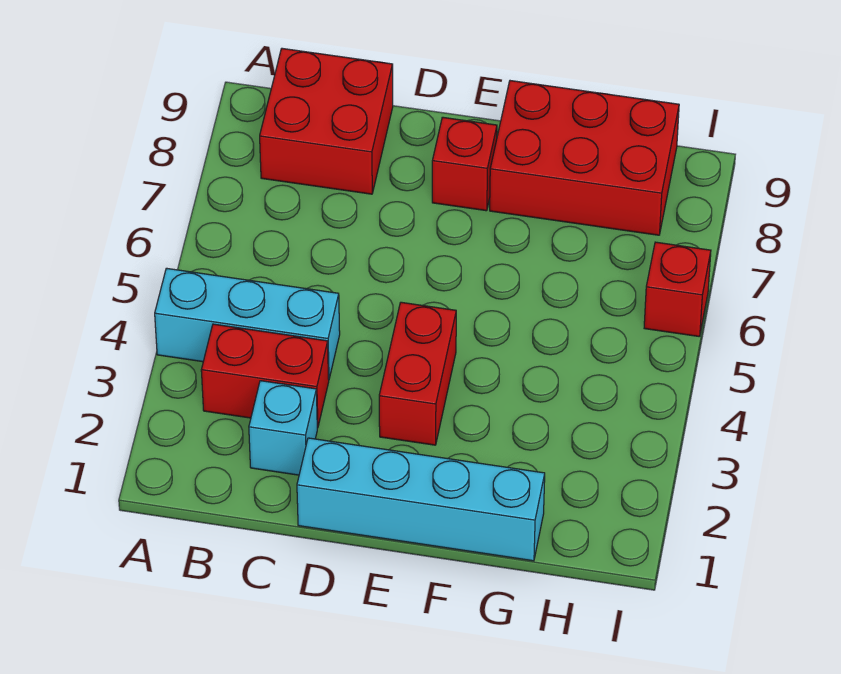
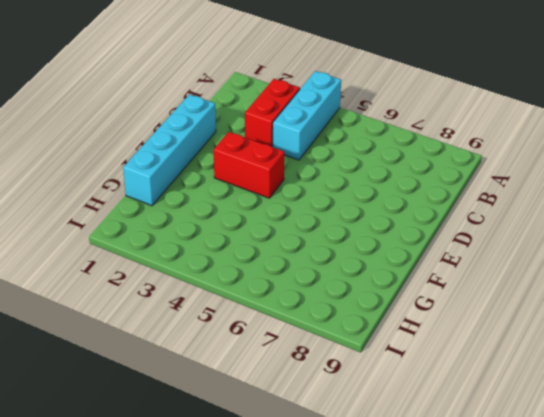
none -> red brick B8:C9 level 1
none -> cyan brick C2 level 1

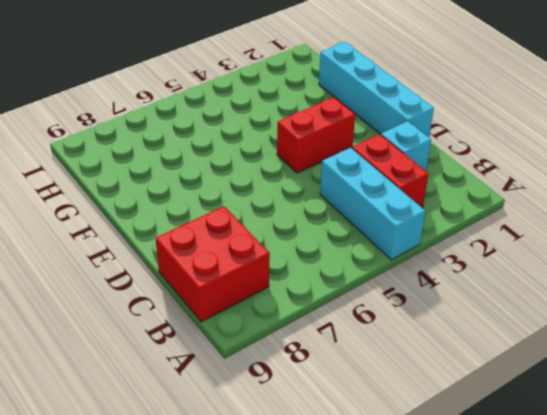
none -> red brick E8 level 1
none -> red brick F8:H9 level 1

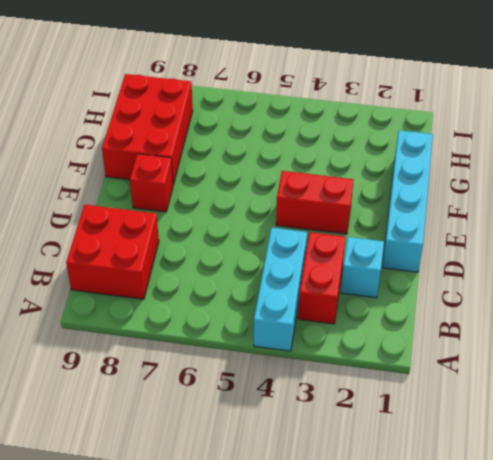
none -> red brick I6 level 1

